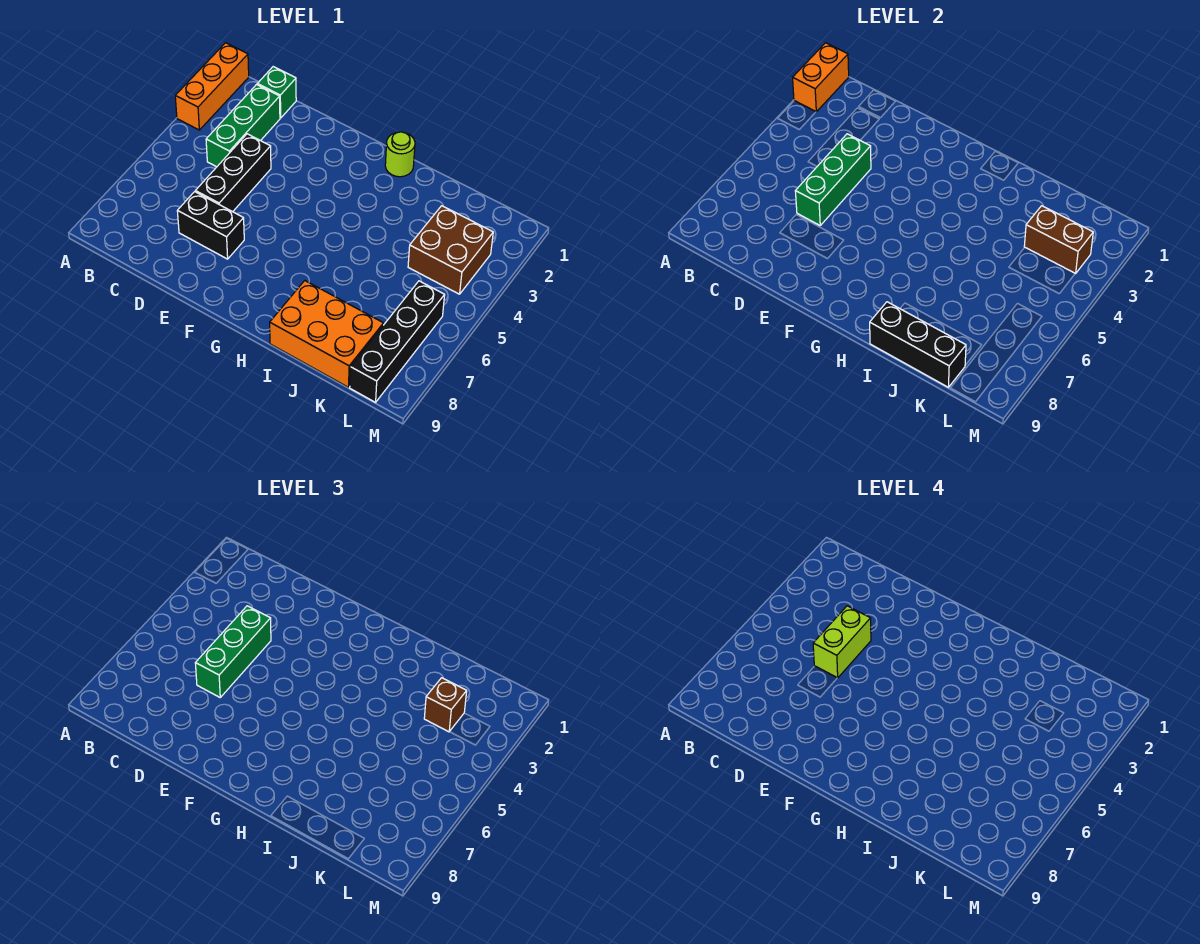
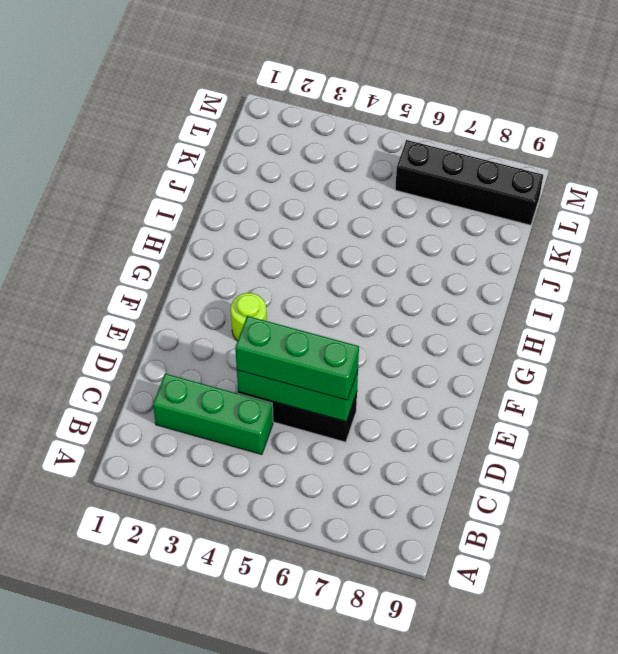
lime round brick F3 level 1 -> lime round brick H1 level 1
none -> orange brick A1:A3 level 1
none -> green brick C1 level 1
none -> black brick D7:E7 level 1

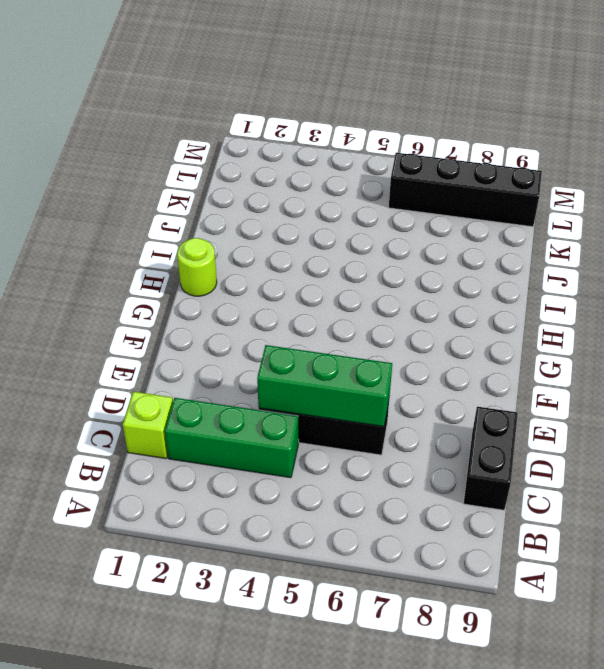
lime brick C1 level 1 -> green brick C1 level 1
black brick C9:D9 level 1 -> black brick D7:E7 level 1
none -> orange brick A1:A3 level 1
none -> orange brick I8:K9 level 1
none -> brown brick K3:L4 level 1

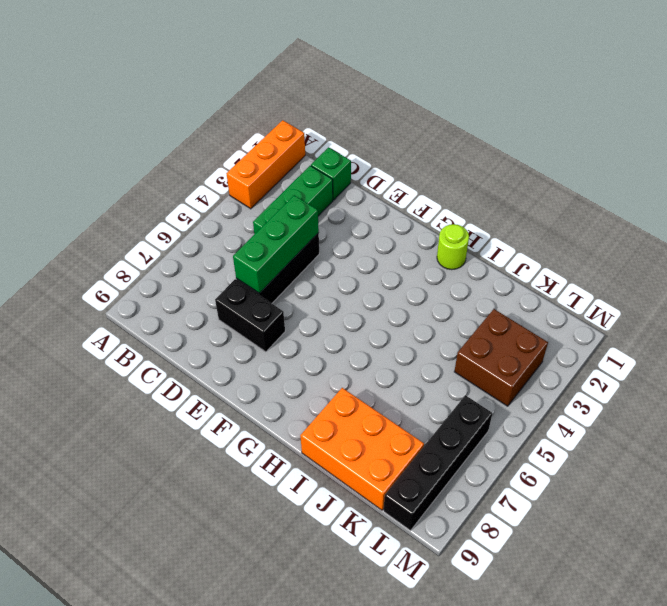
none -> orange brick A1:A2 level 2
none -> black brick I9:K9 level 2
none -> brown brick K3:L3 level 2

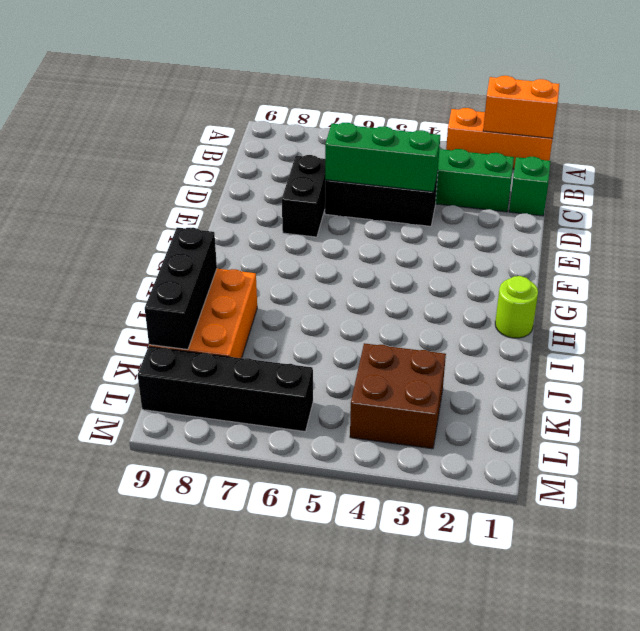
none -> brown brick K3:L3 level 2
none -> green brick D4:D6 level 3
none -> brown brick K3 level 3

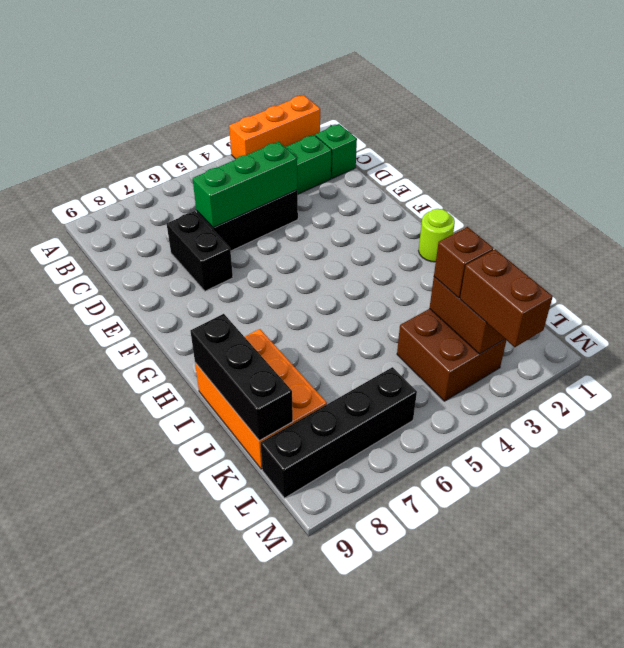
brown brick L3:M3 level 3 -> none
none -> orange brick A1:A2 level 2
none -> green brick D4:D6 level 3
none -> lime brick D4:D5 level 4

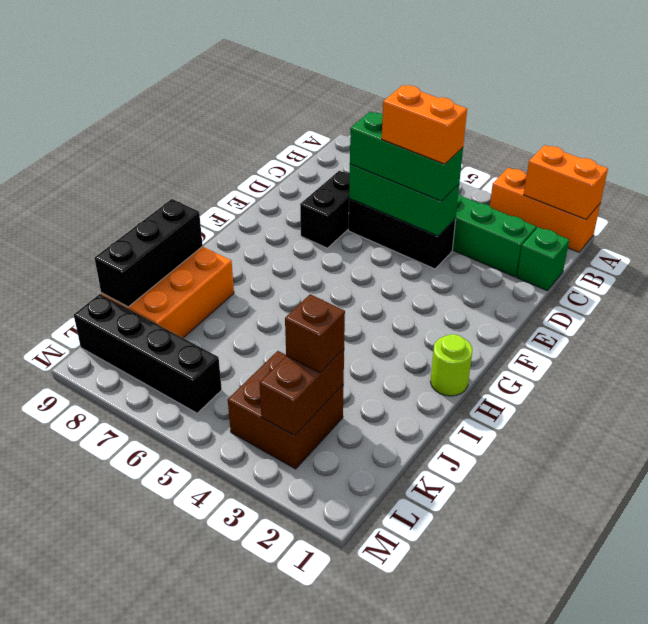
orange brick D4:D5 level 4 -> lime brick D4:D5 level 4

